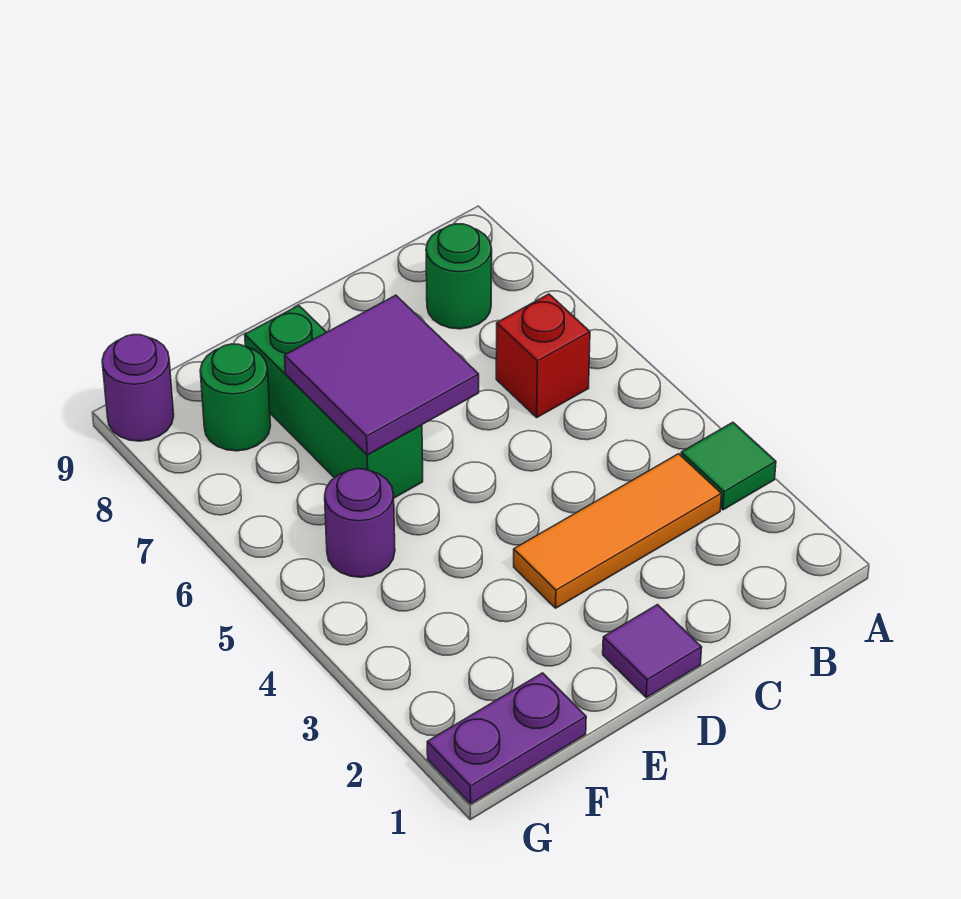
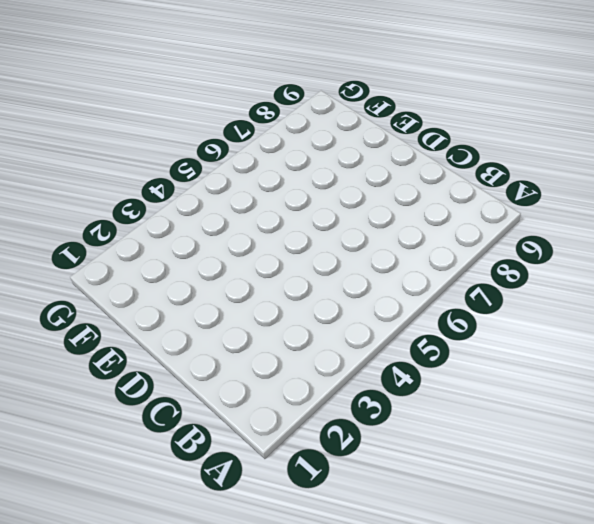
none -> green tile A3 level 1
none -> orange tile B3:D3 level 1

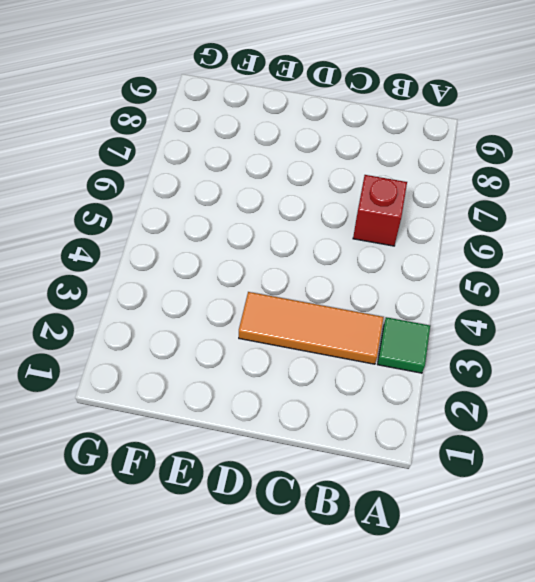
none -> green round brick B8 level 1
none -> purple tile D1 level 1

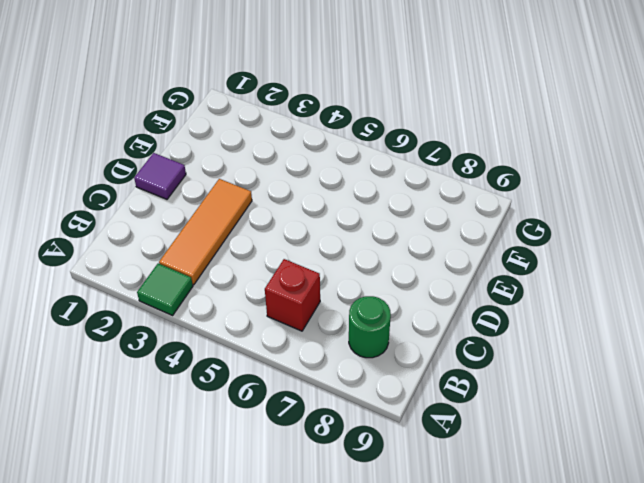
none -> green brick E6:E8 level 1
none -> purple plate F1:G1 level 1

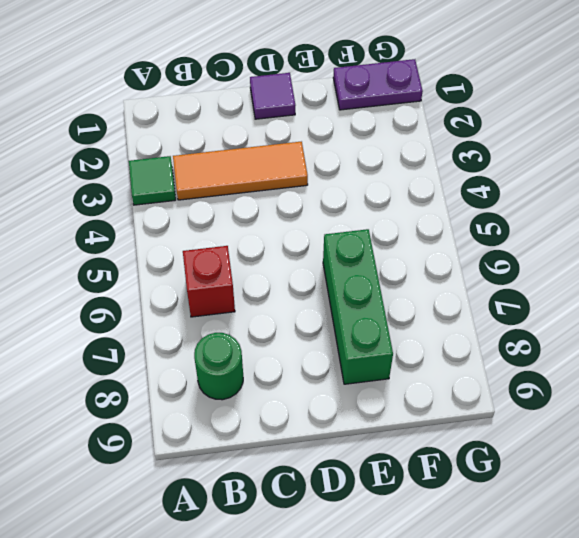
none -> purple round brick F5 level 1
none -> green round brick F8 level 1

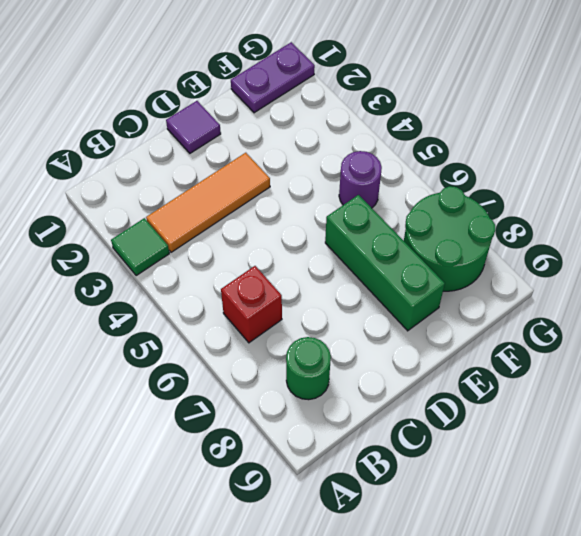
green round brick F7:G8 level 1 -> green round brick F8 level 1
none -> purple round brick G9 level 1
none -> purple tile D6:E7 level 2

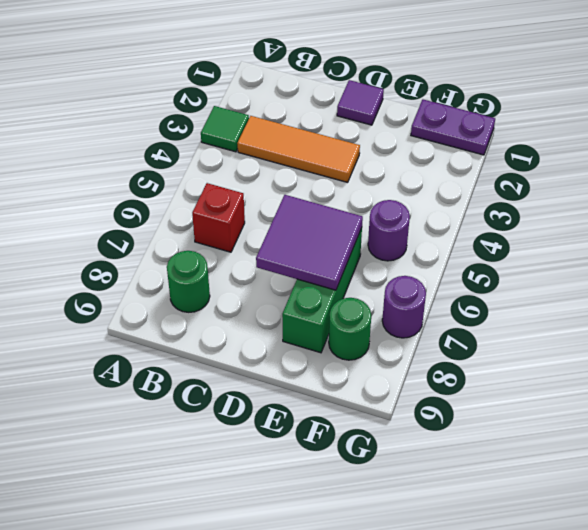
purple round brick G7 level 1 -> purple round brick G9 level 1

